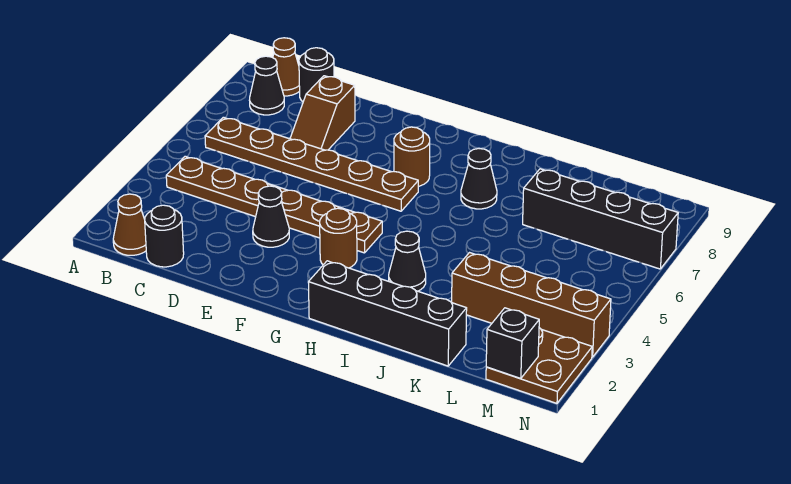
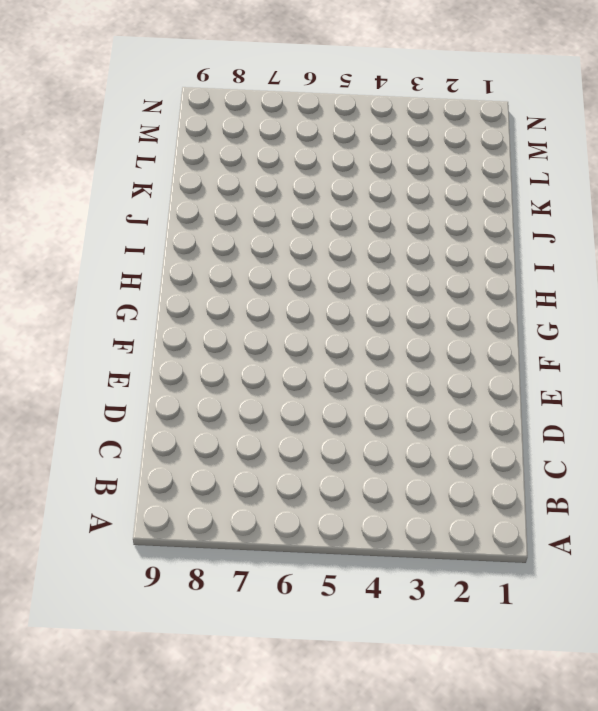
none -> brown cone B1 level 1
none -> brown plate B4:G4 level 1
none -> brown plate B6:G6 level 1

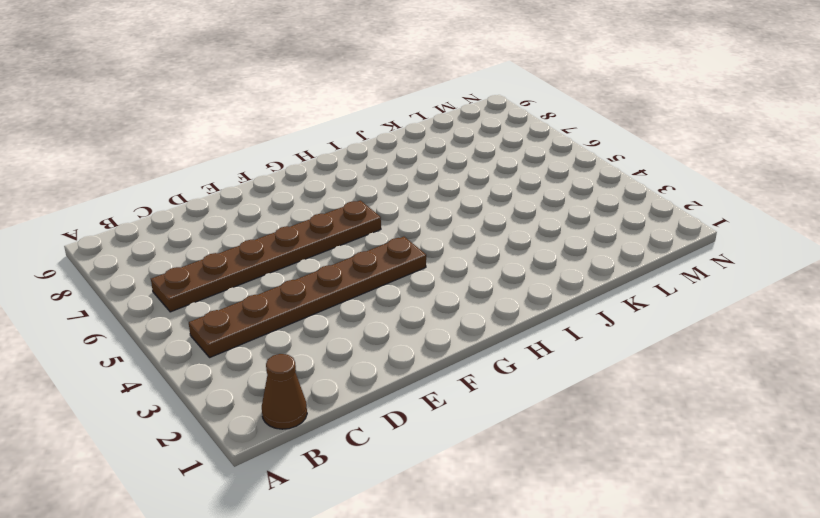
none -> black cone B8 level 1
none -> brown cone B9 level 1
none -> black round brick C1 level 1

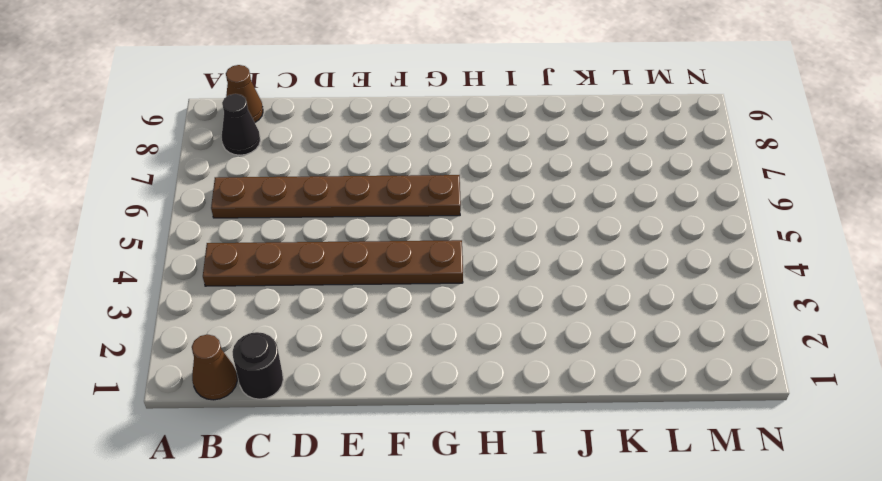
none -> black round brick C9 level 1
none -> brown slope D7:D8 level 1 top 8
none -> black cone E3 level 1

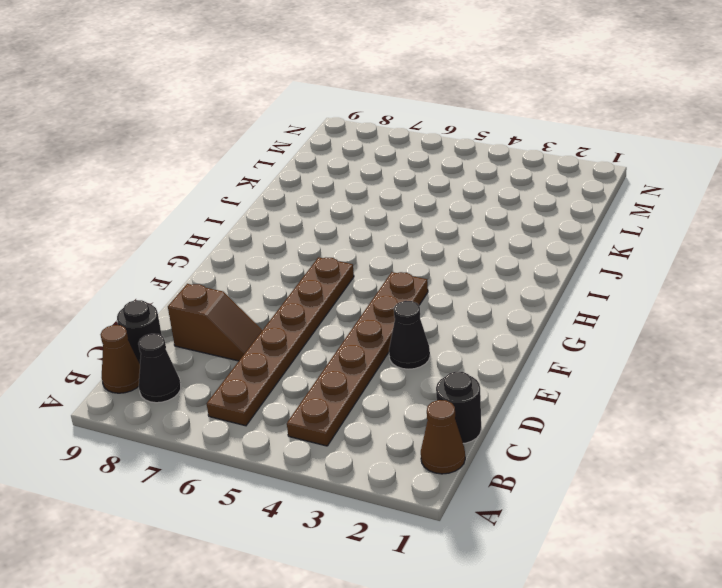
none -> brown round brick G3 level 1
none -> brown round brick G7 level 1
none -> black brick H1:K1 level 1

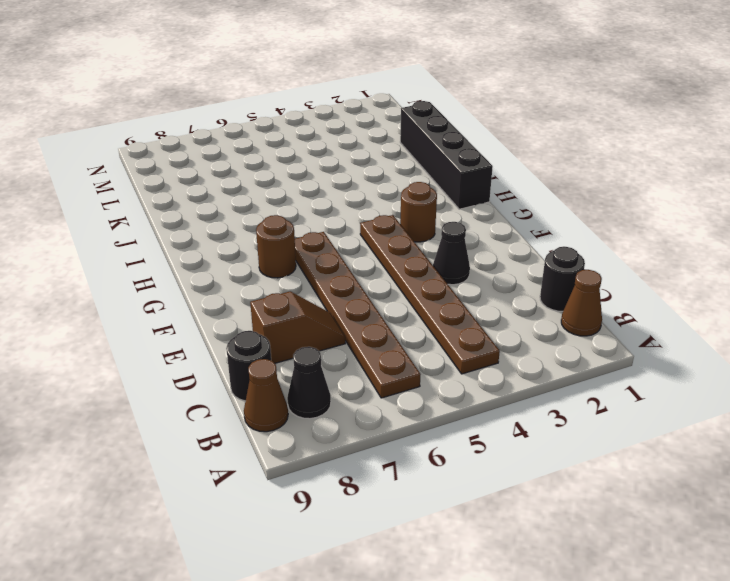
none -> black cone I3 level 1
none -> black cone I7 level 1
none -> brown brick K3:N3 level 1

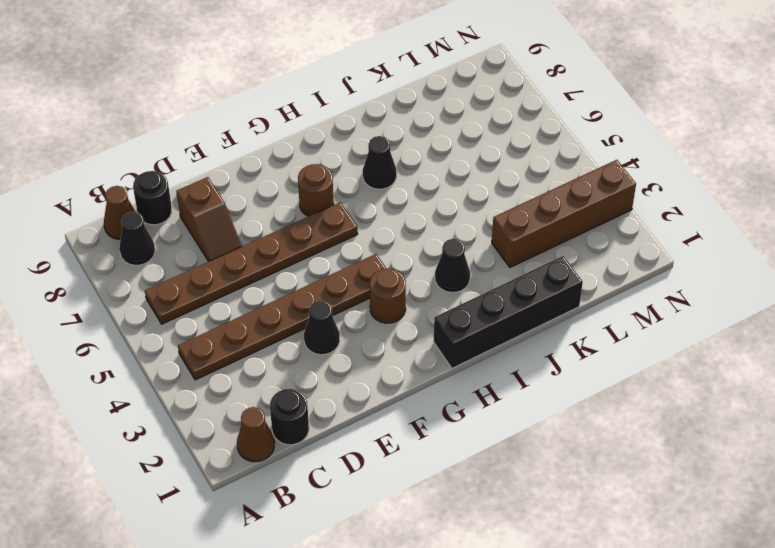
none -> black brick K7:N7 level 1
none -> brown plate M1:N2 level 1
none -> black brick M1 level 2

